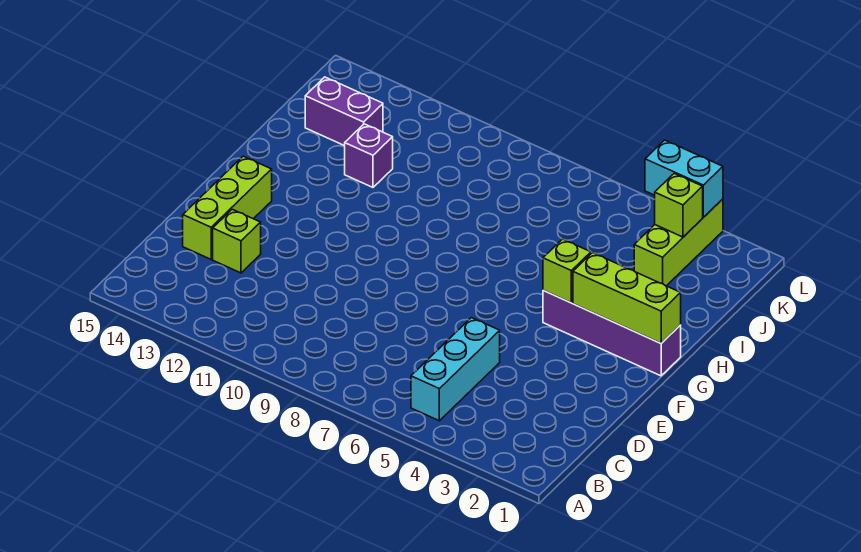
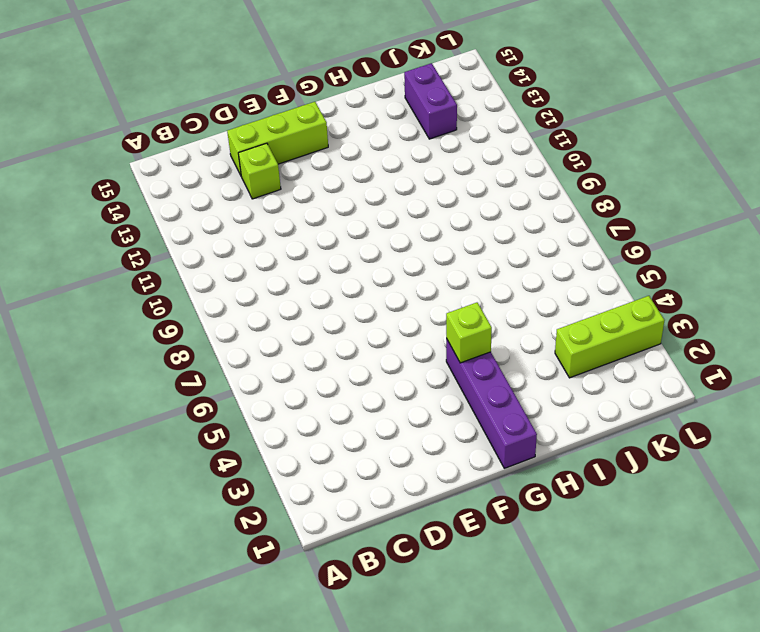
none -> cyan brick B5:D5 level 1
none -> purple brick I12 level 1

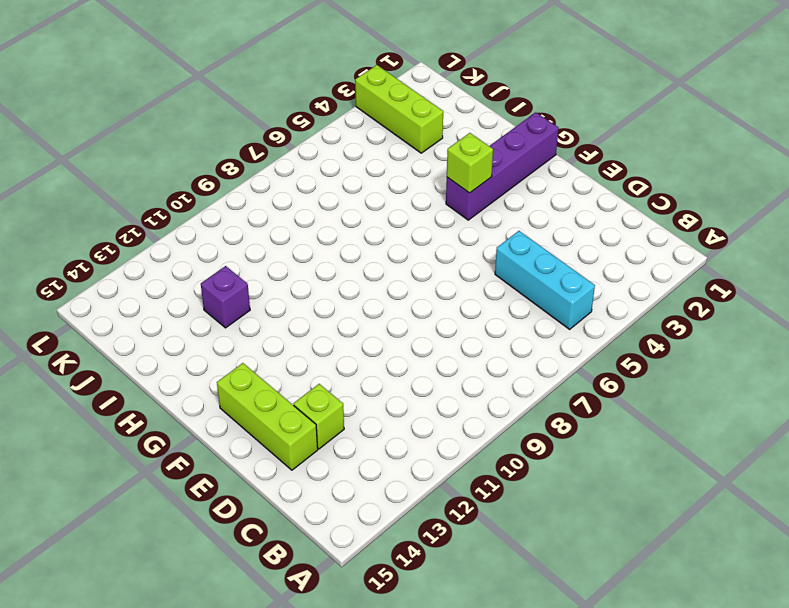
none -> purple brick J13:J14 level 1
none -> lime brick G1:G3 level 2

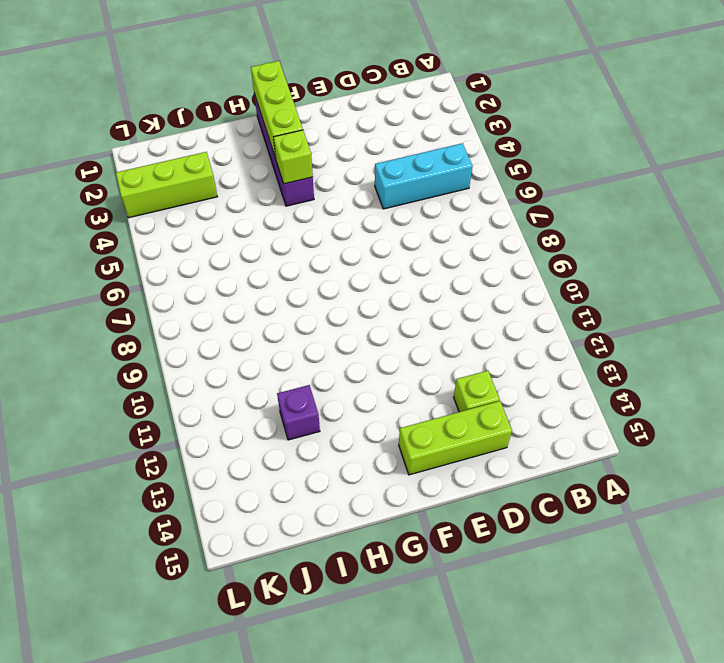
none -> purple brick J13:J14 level 1
none -> lime brick K3 level 2

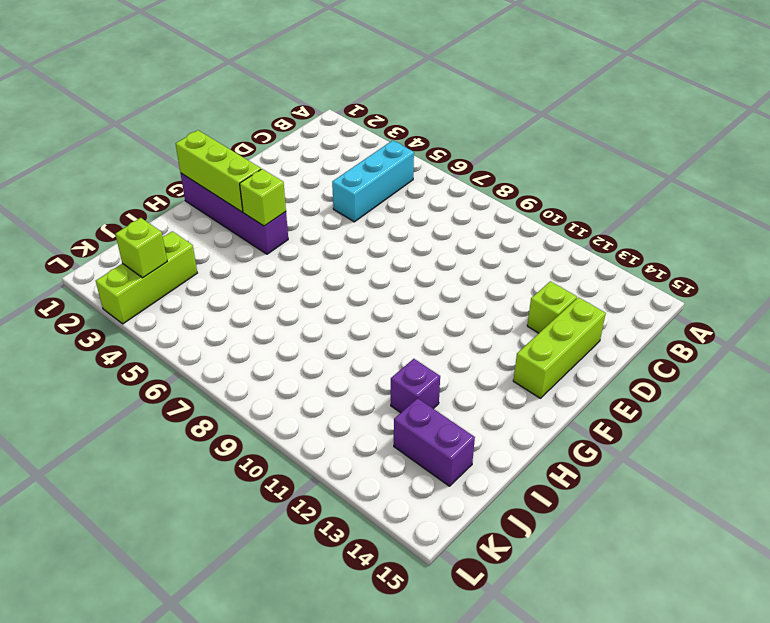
none -> cyan brick L3:L4 level 2

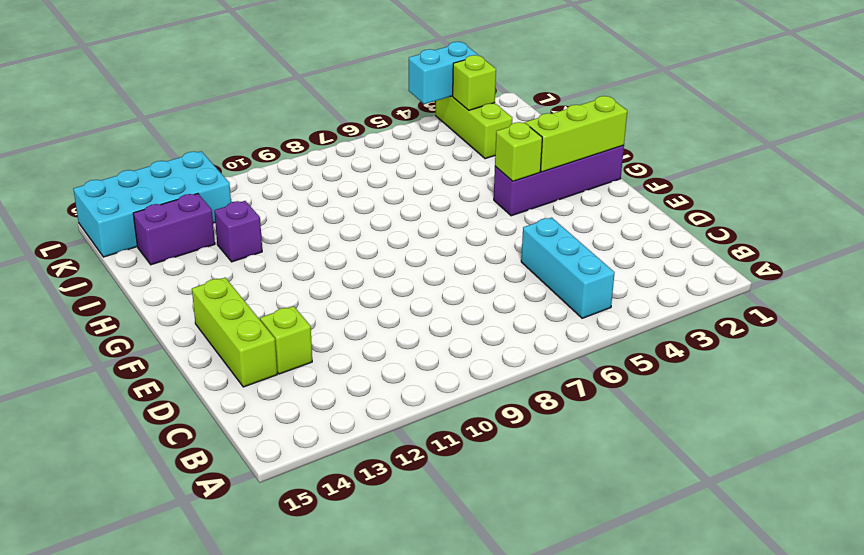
cyan brick K12:L15 level 1 -> none

